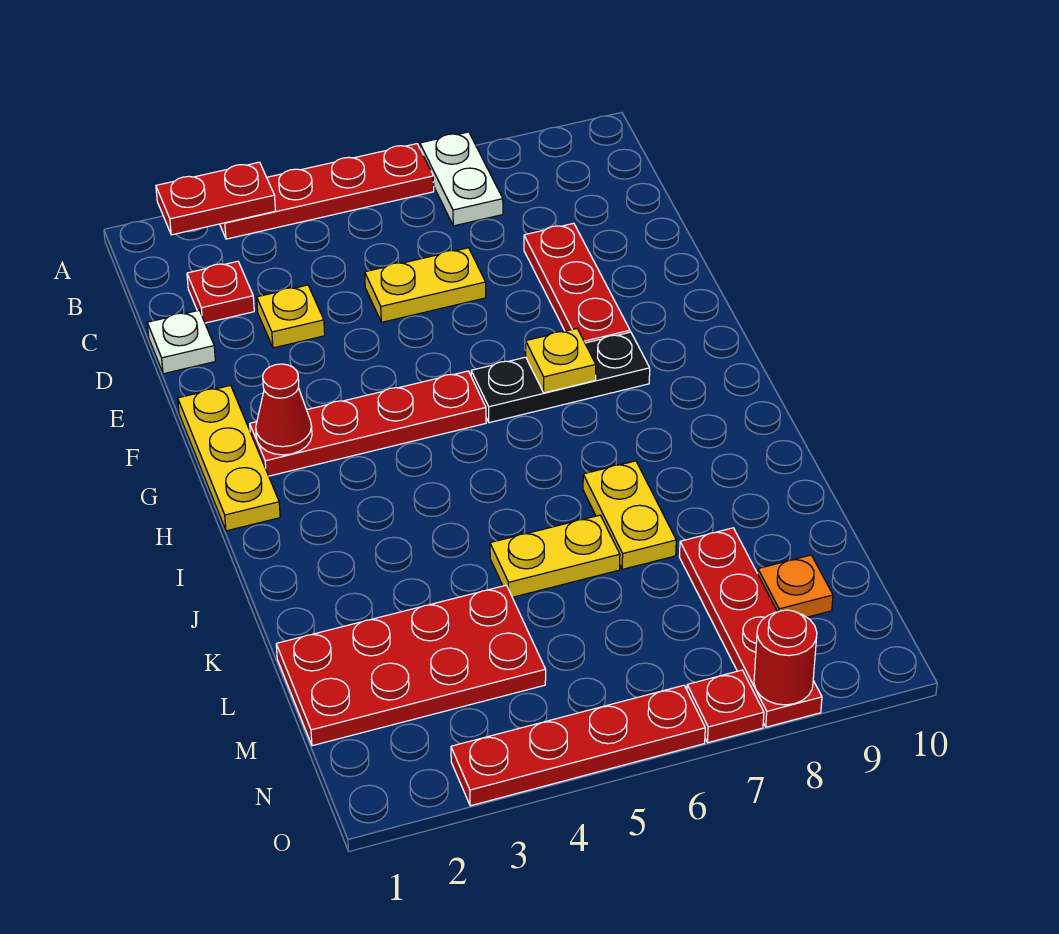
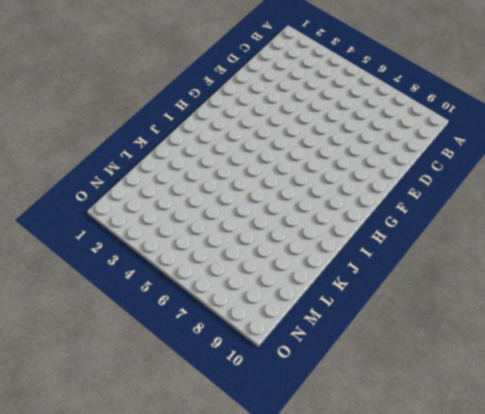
none -> red plate A3:A6 level 1
none -> white plate A7:B7 level 1
none -> red plate C2 level 1

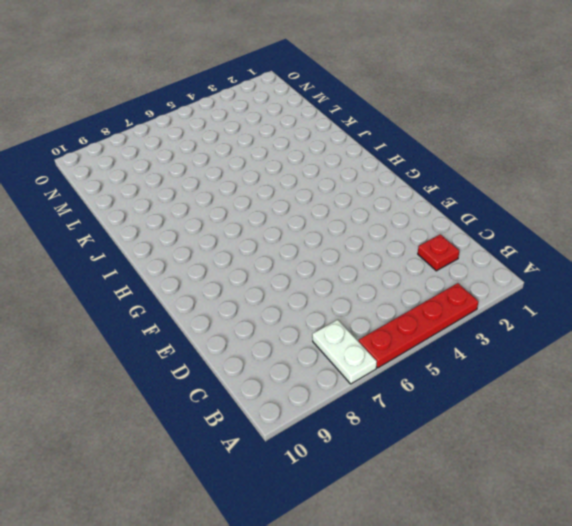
none -> white plate D1 level 1
none -> yellow plate D3 level 1
none -> yellow plate D5:D6 level 1

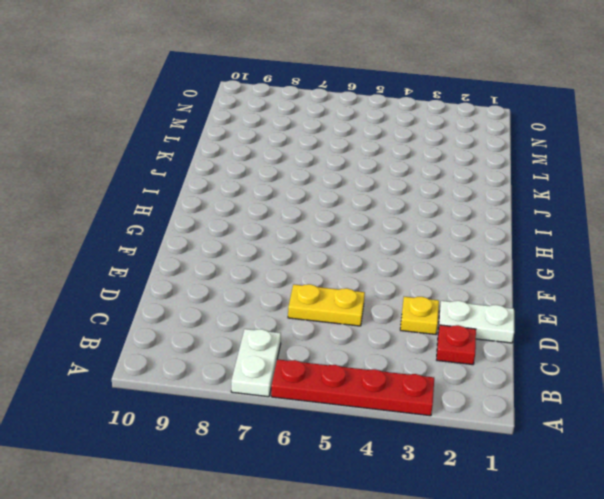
white plate D1:D2 level 1 -> white plate D1 level 1
none -> red plate D8:F8 level 1
none -> yellow plate F1:H1 level 1
none -> red plate G2:G5 level 1

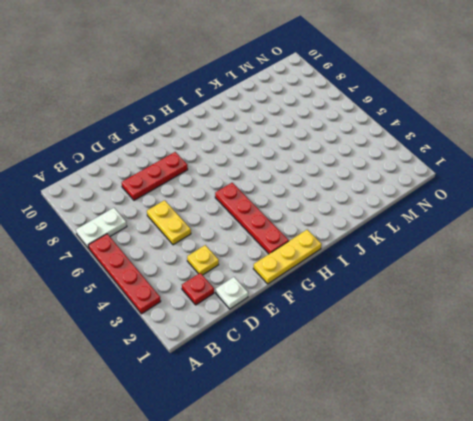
none -> black plate G6:G8 level 1
none -> yellow plate J7:K7 level 1
none -> yellow plate K5:K6 level 1

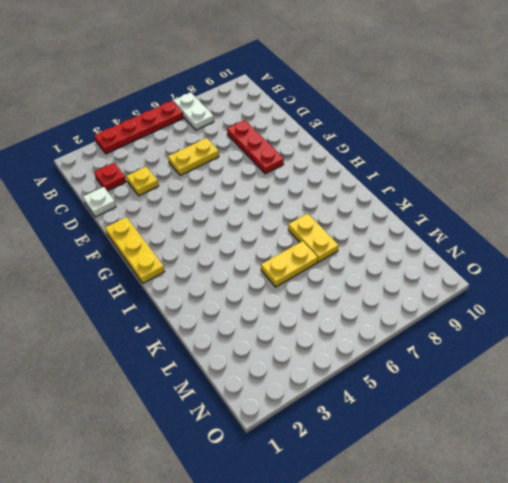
none -> red plate G2:G5 level 1
none -> black plate G6:G8 level 1
none -> red plate L1:M4 level 1

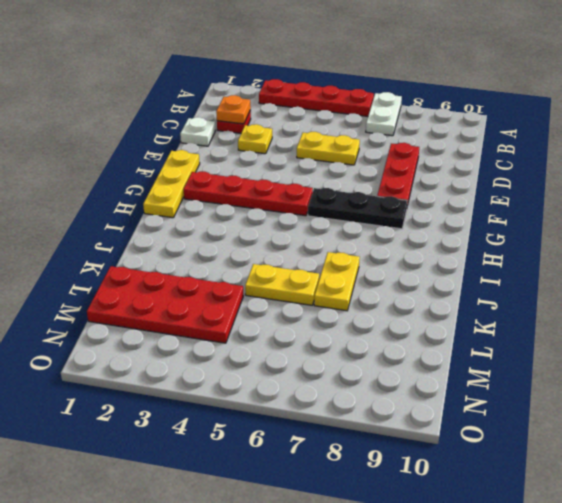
orange plate C2 level 2 -> orange plate M9 level 1
none -> red plate L8:O8 level 1
none -> red plate O3:O6 level 1
none -> red plate O7 level 1

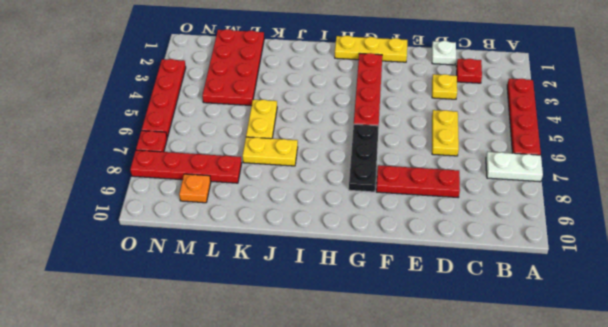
none -> red plate A2:A3 level 2
none -> red cone G2 level 2
none -> yellow plate G7 level 2

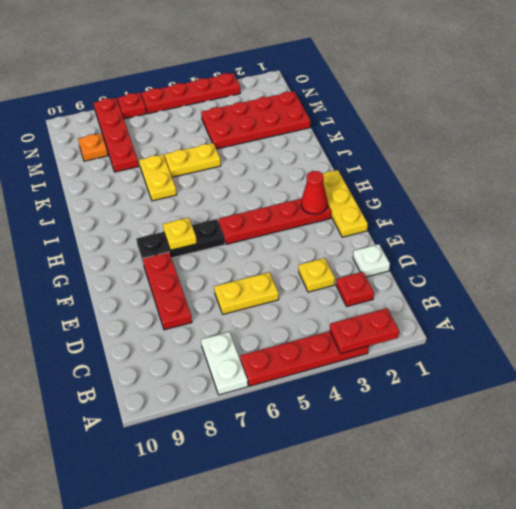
none -> red round brick O8 level 2

